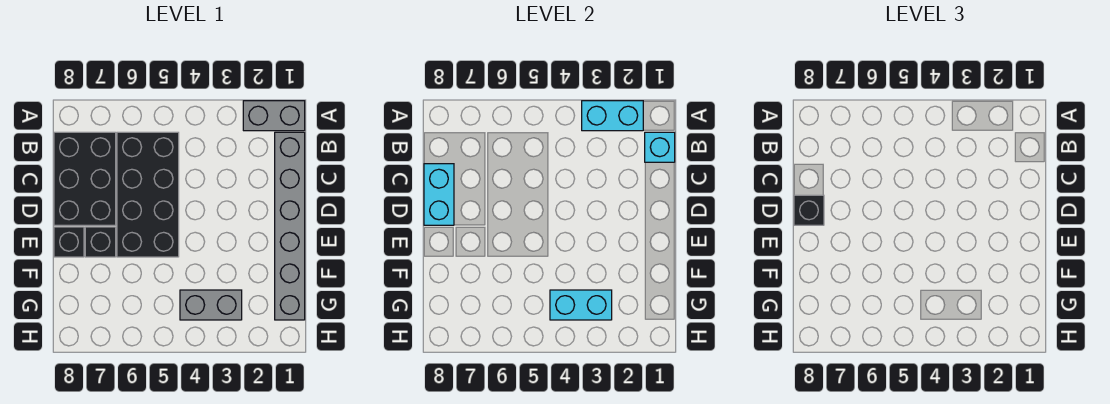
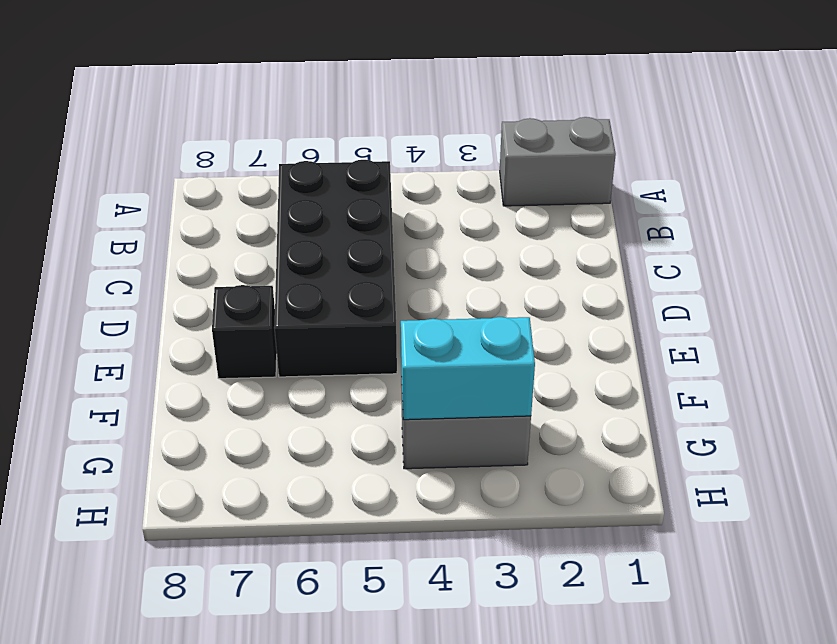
none -> grey brick B1:G1 level 1
none -> black brick B7:D8 level 1
none -> black brick E8 level 1

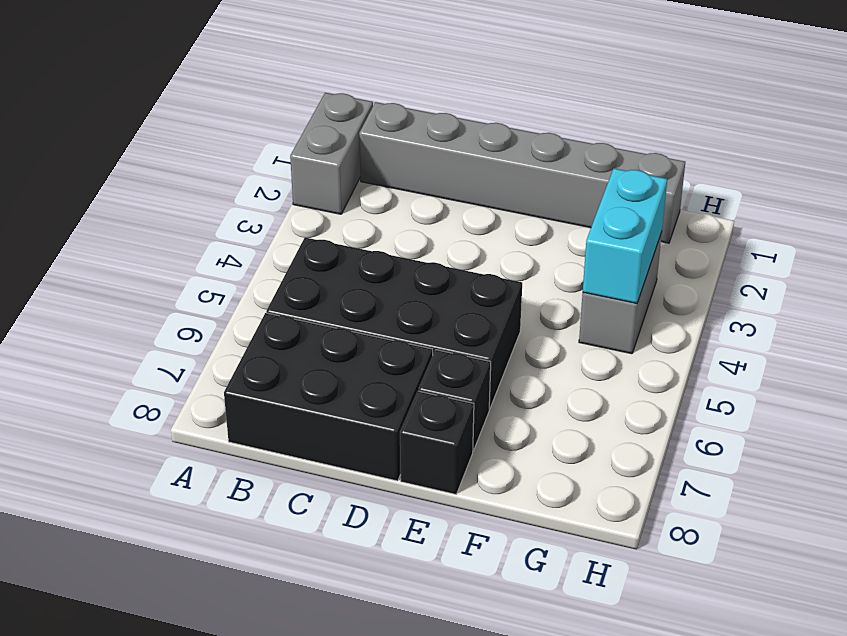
none -> cyan brick A2:A3 level 2
none -> cyan brick B1 level 2
none -> cyan brick C8:D8 level 2

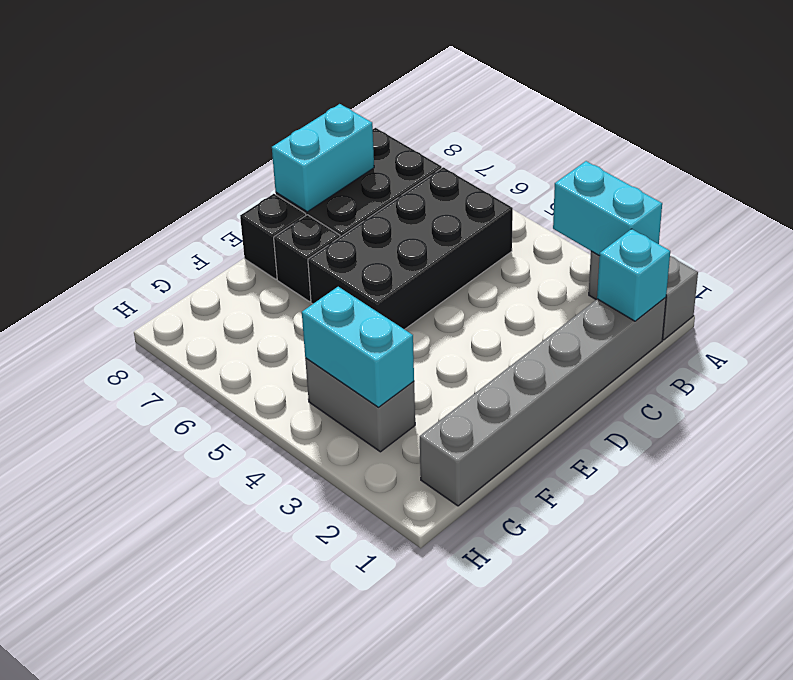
none -> black brick D8 level 3

